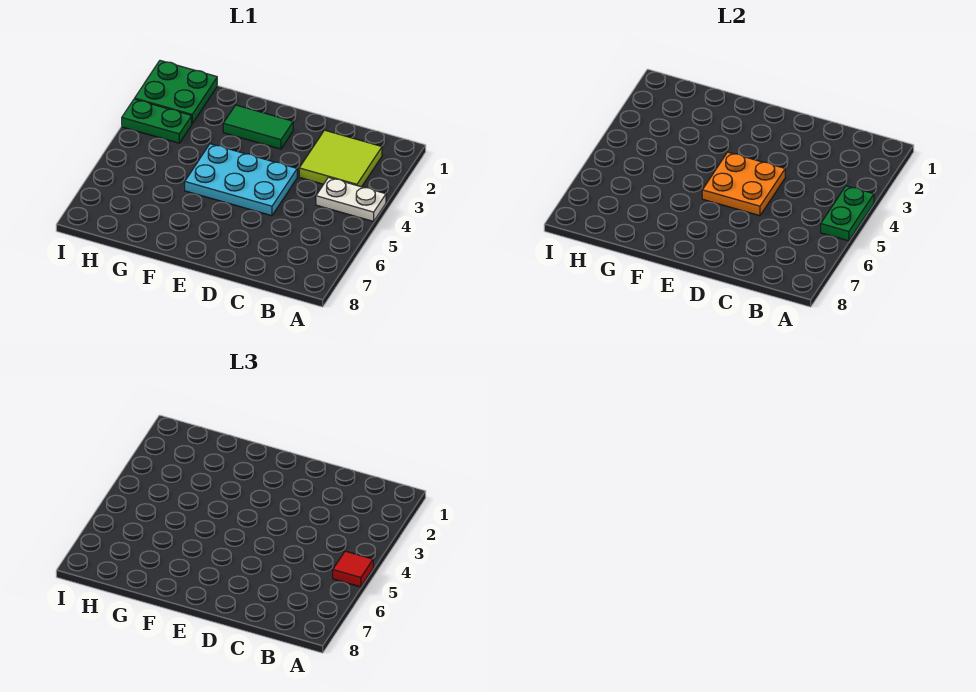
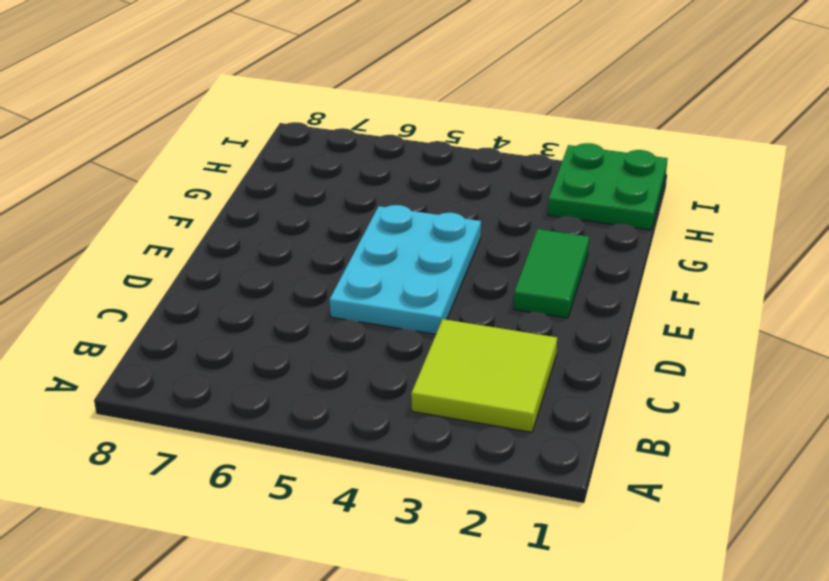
none -> white plate A4:B4 level 1
none -> green plate H3:I3 level 1

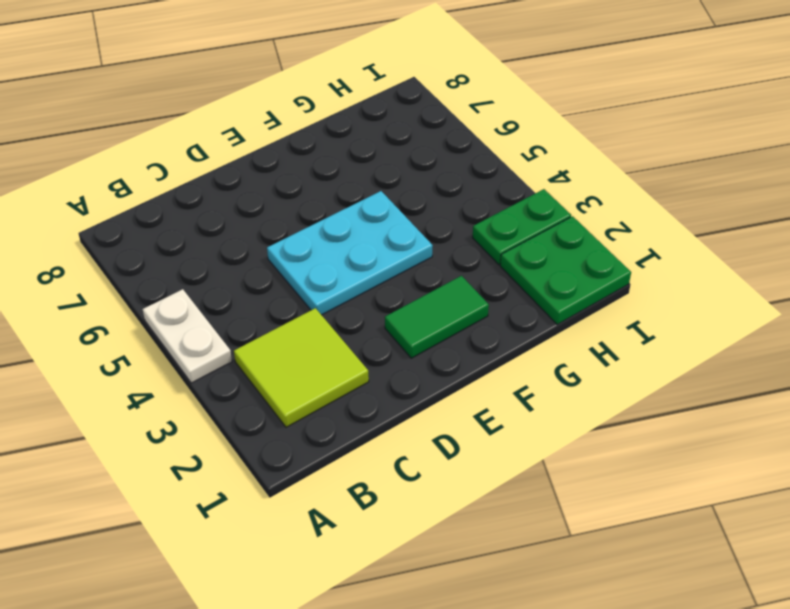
white plate A4:A5 level 1 -> white plate A4:B4 level 1
none -> green plate A4:A5 level 2
none -> orange plate D4:E5 level 2

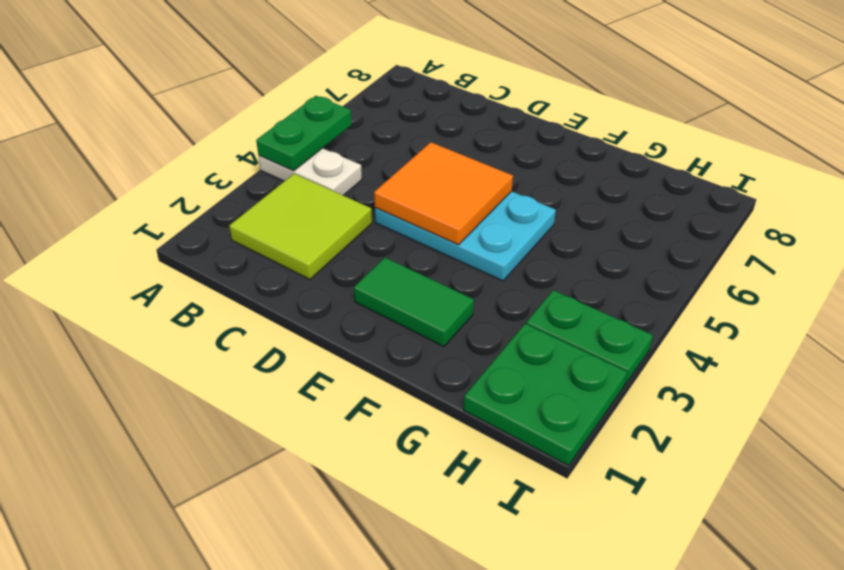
orange tile D4:E5 level 2 -> orange plate D4:E5 level 2
none -> red tile A5 level 3

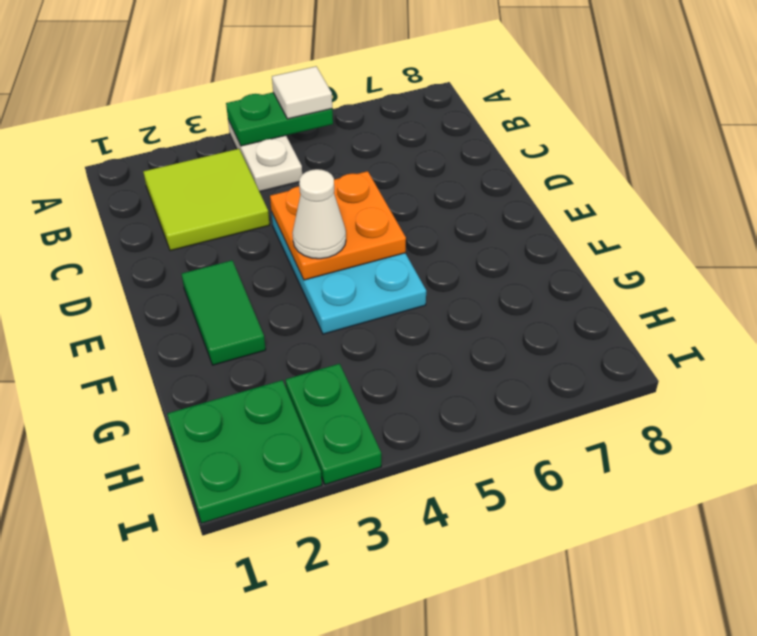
white tile A5 level 3 -> red tile A5 level 3
white cone E4 level 3 -> none

